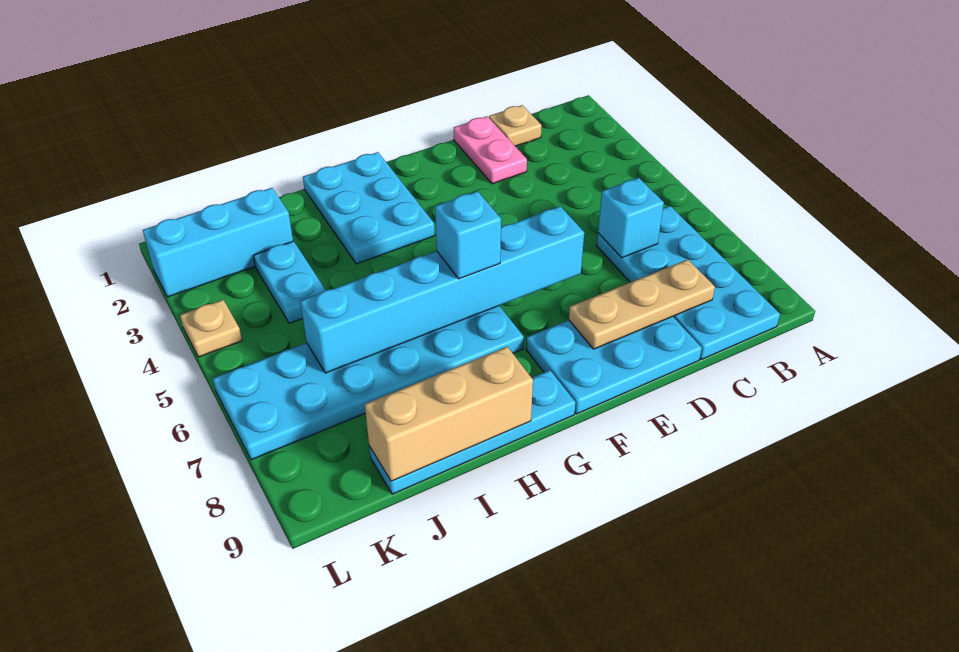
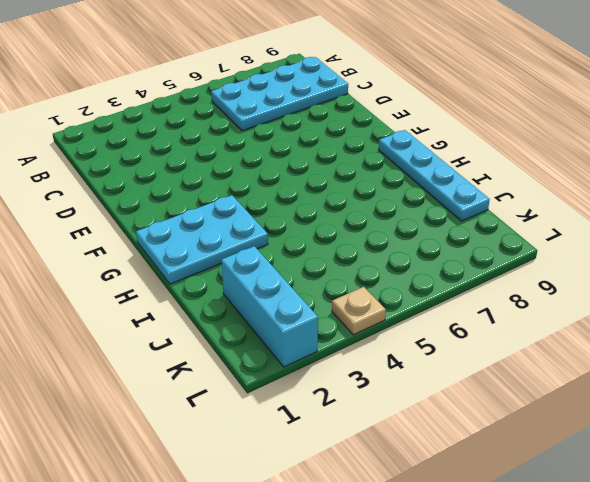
none -> tan plate C1 level 1
none -> pink plate D1:D2 level 1
none -> cyan plate D8:F9 level 1

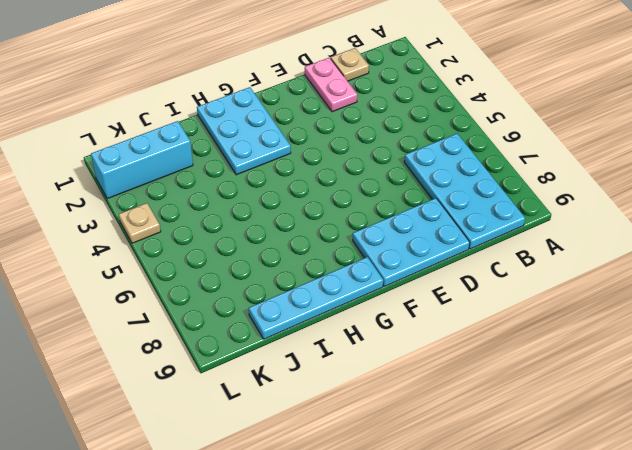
none -> cyan plate G6:L7 level 1
none -> cyan plate J3:J4 level 1
none -> cyan brick C6 level 2

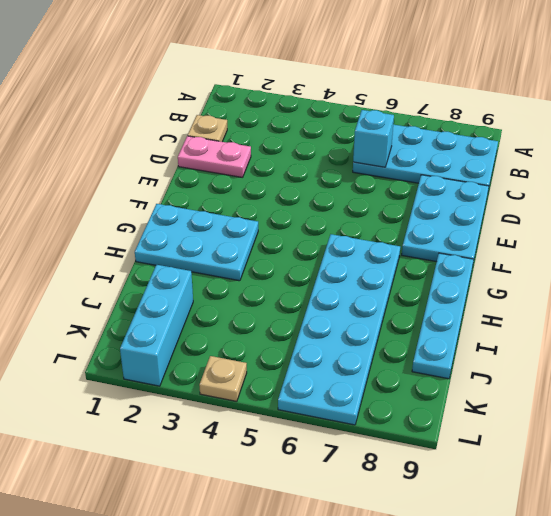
none -> cyan plate J3:J4 level 1
none -> tan plate C8:E8 level 2
none -> cyan brick E6:J6 level 2

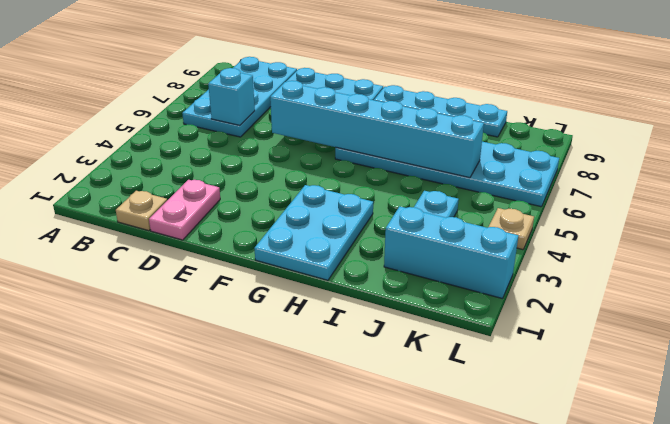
none -> tan plate C8:E8 level 2
none -> tan brick H9:J9 level 2
none -> cyan brick G6 level 3

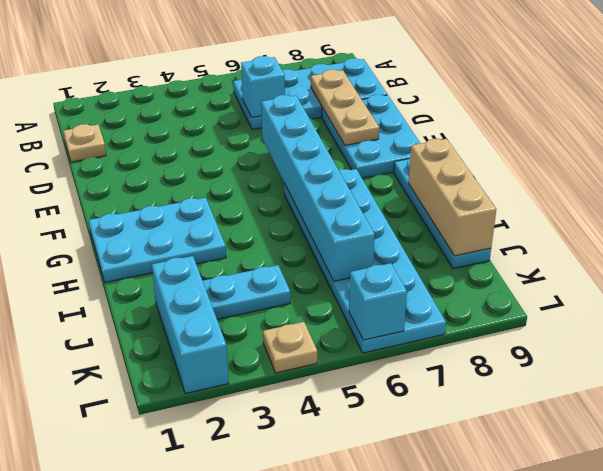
cyan brick L6 level 2 -> cyan brick G6 level 3
none -> pink plate D1:D2 level 1

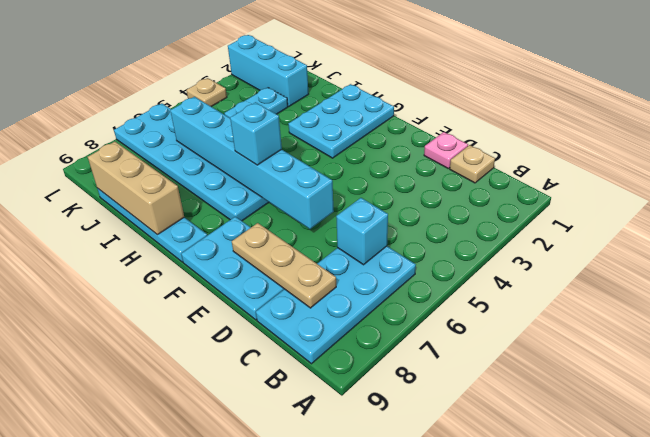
pink plate D1 level 1 -> pink plate D1:D2 level 1

